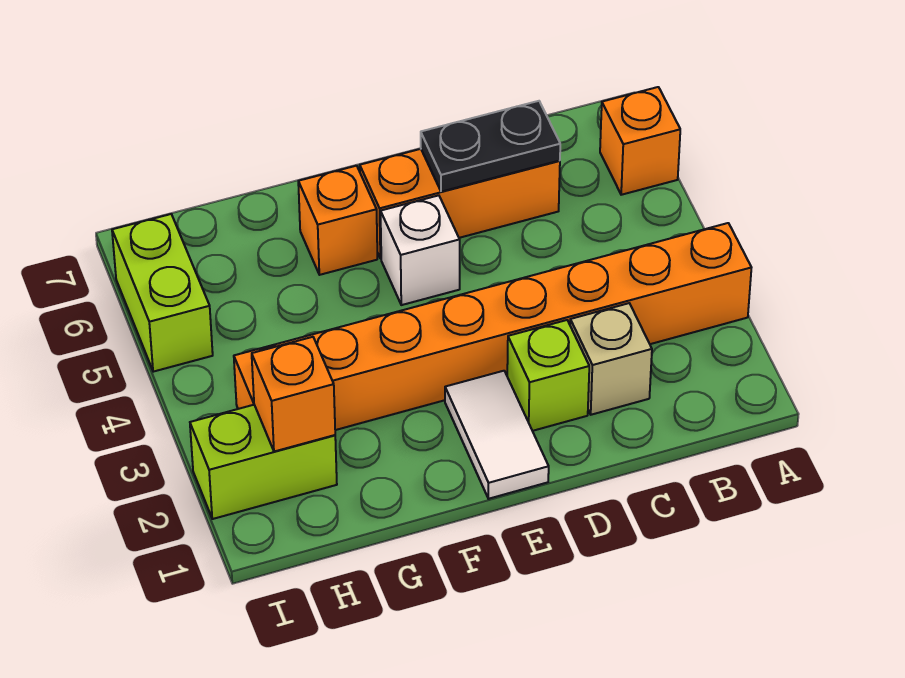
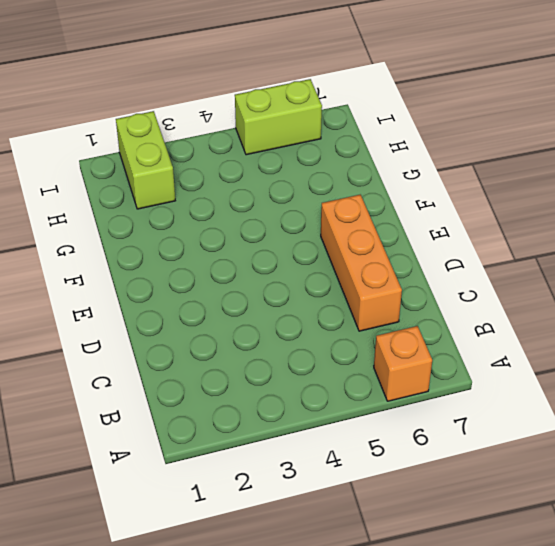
none -> orange brick A3:H3 level 1
none -> tan brick C2 level 1
none -> lime brick D2 level 1

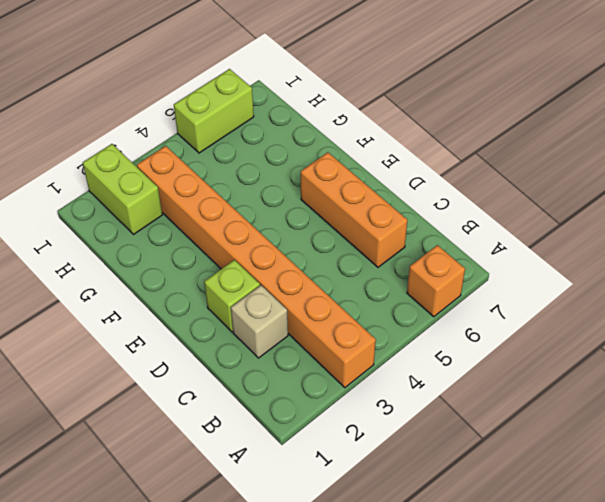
none -> white tile E1:E2 level 1
none -> white brick E5 level 1
none -> orange brick F6 level 1

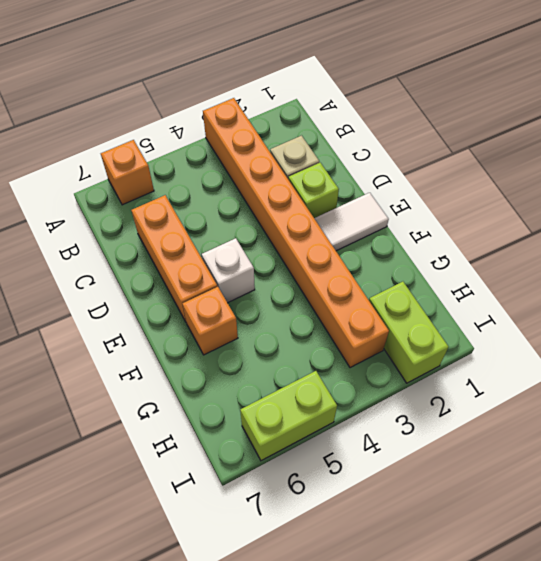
none -> black plate C6:D6 level 2
none -> orange brick H2 level 2

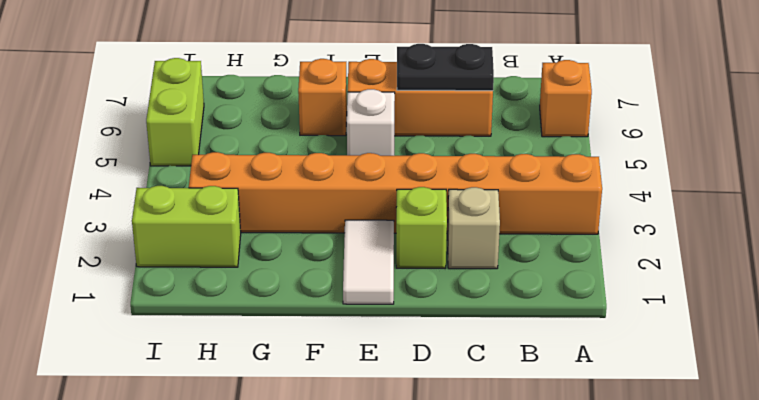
none -> orange brick H2 level 2

